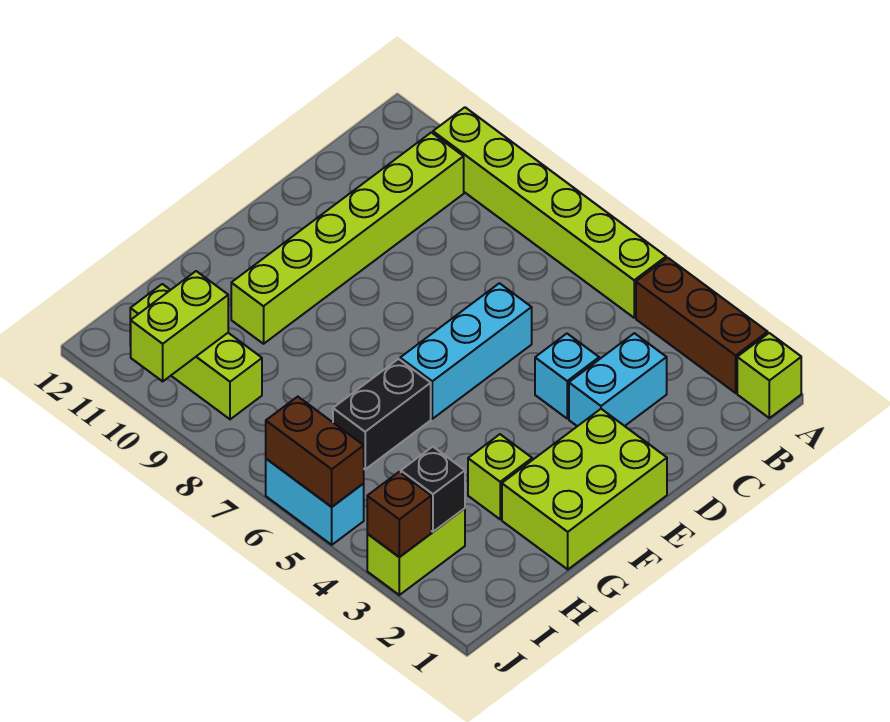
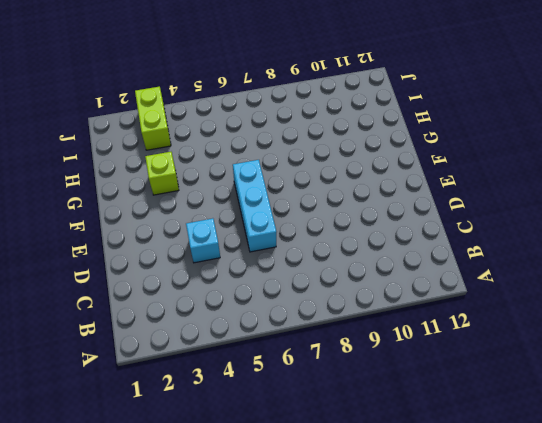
none -> lime brick A1 level 1
none -> brown brick A2:A4 level 1
none -> lime brick A5:A10 level 1

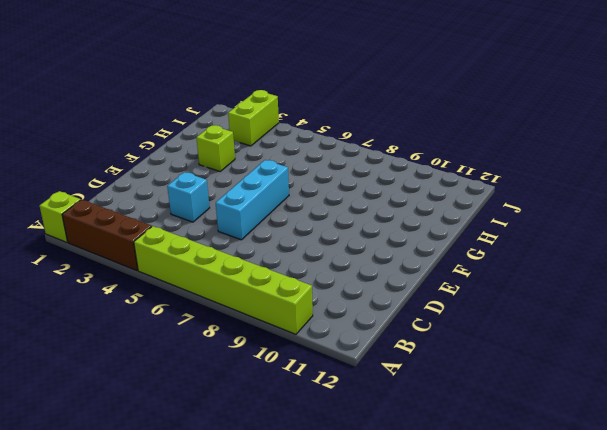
none -> lime brick B10:G10 level 1
none -> cyan brick C3:D3 level 1
none -> lime brick E1:G2 level 1

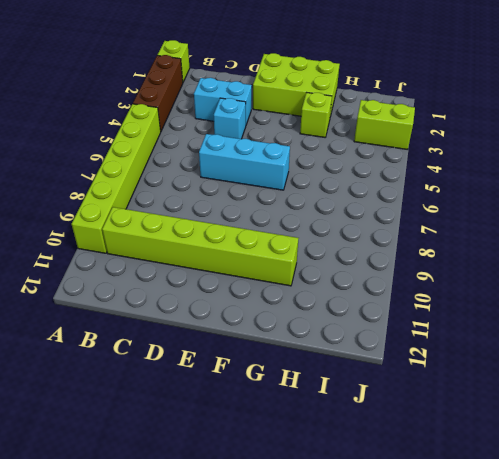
none -> black brick G6:H6 level 1
none -> lime brick I9:I11 level 1
none -> cyan brick J5:J6 level 1

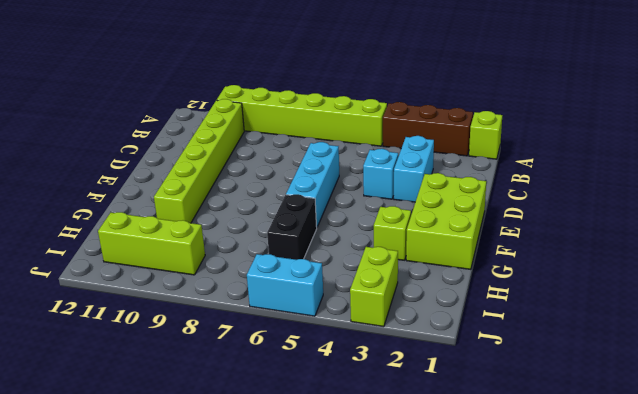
none -> black brick I3 level 2
none -> lime brick I10:J10 level 2
none -> brown brick J3 level 2

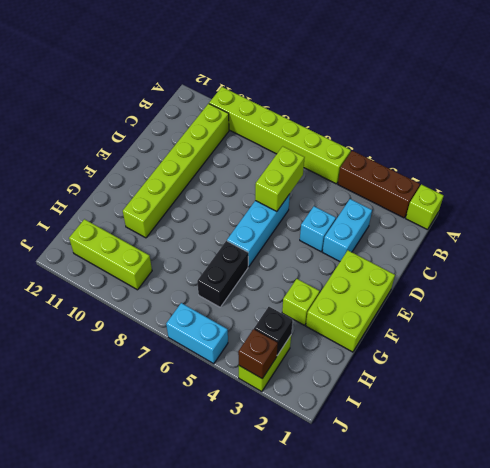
lime brick C6:D6 level 2 -> lime brick I10:J10 level 2
none -> brown brick J5:J6 level 2

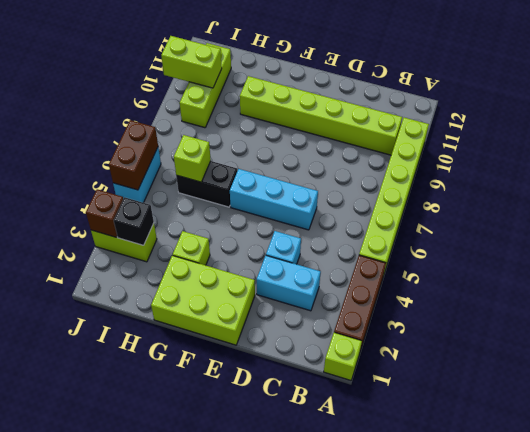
lime brick H6 level 2 -> none

